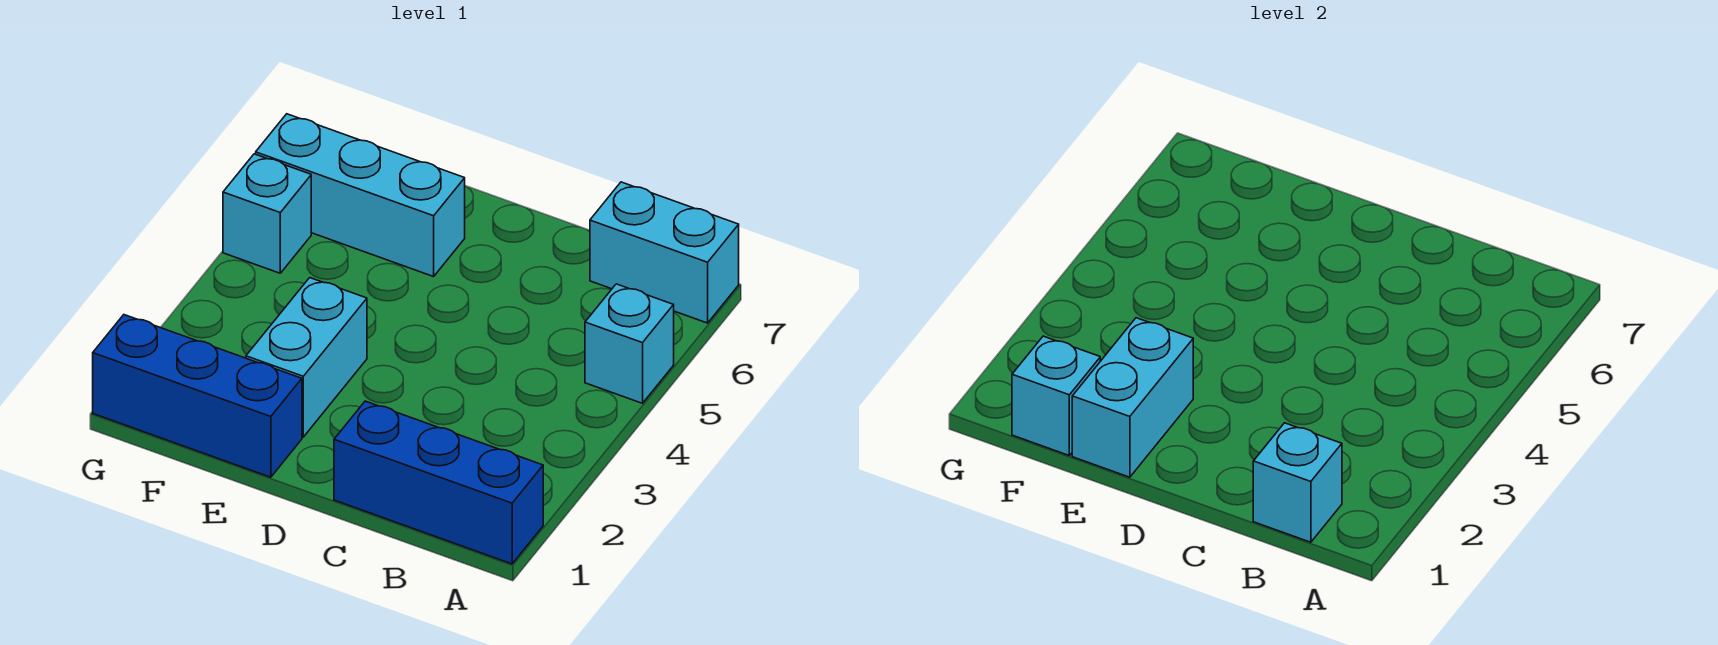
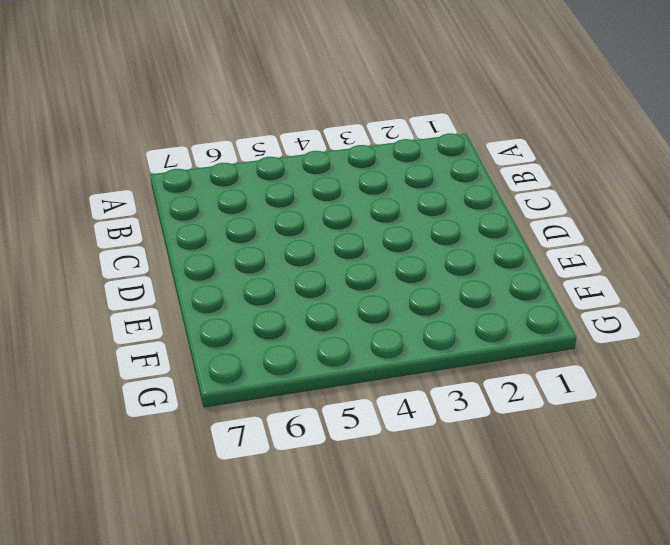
none -> blue brick A1:C1 level 1
none -> cyan brick A5 level 1

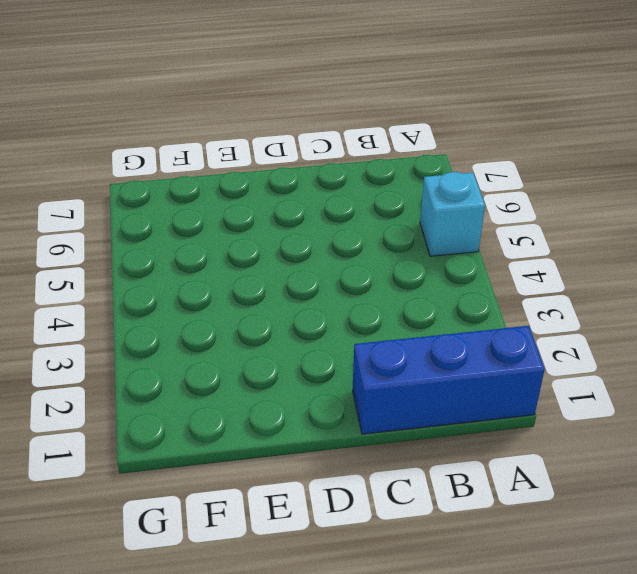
none -> cyan brick A7:B7 level 1
none -> blue brick E1:G1 level 1

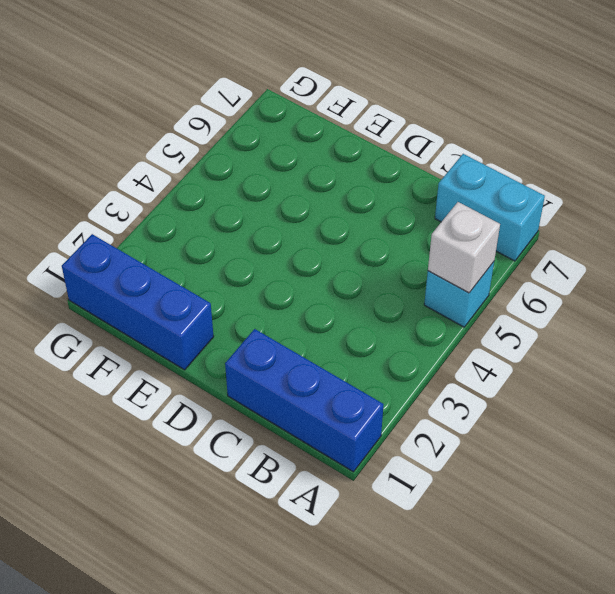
white brick A5 level 2 -> none
none -> cyan brick E2:E3 level 1
none -> cyan brick E6:G6 level 1

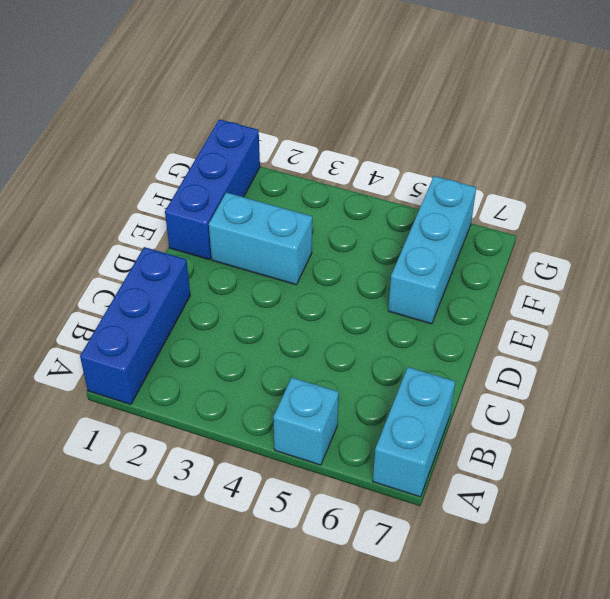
none -> cyan brick G5 level 1
none -> cyan brick B1 level 2

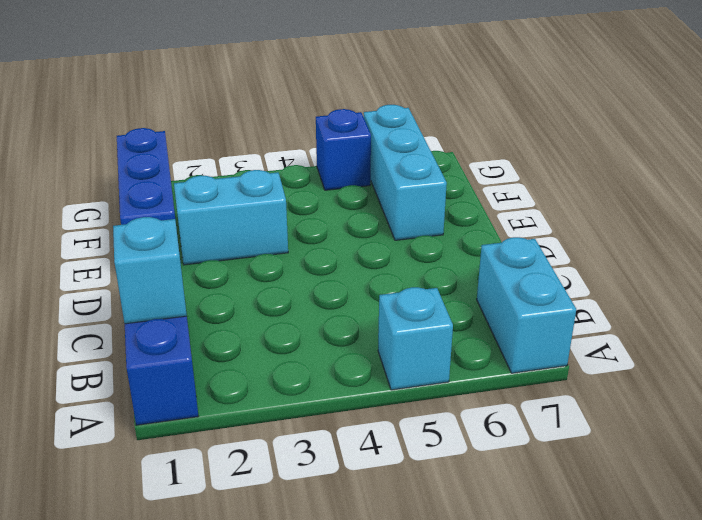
blue brick G5 level 1 -> cyan brick G5 level 1
none -> cyan brick E1:E2 level 2
none -> cyan brick F1 level 2

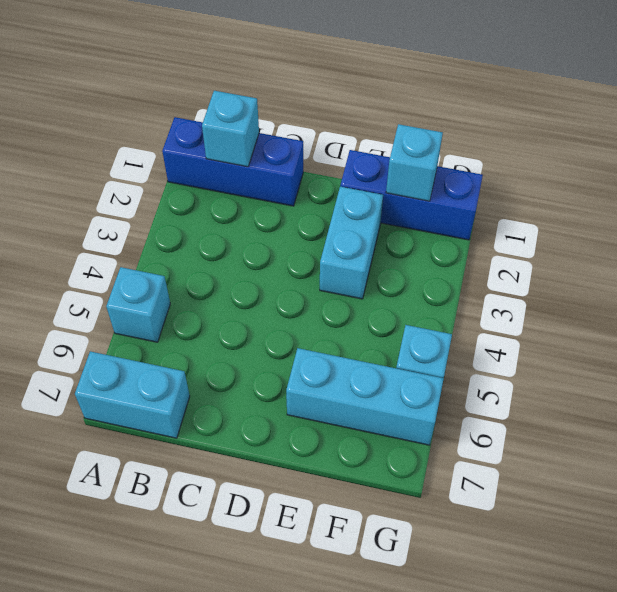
none -> cyan brick E1:E2 level 2

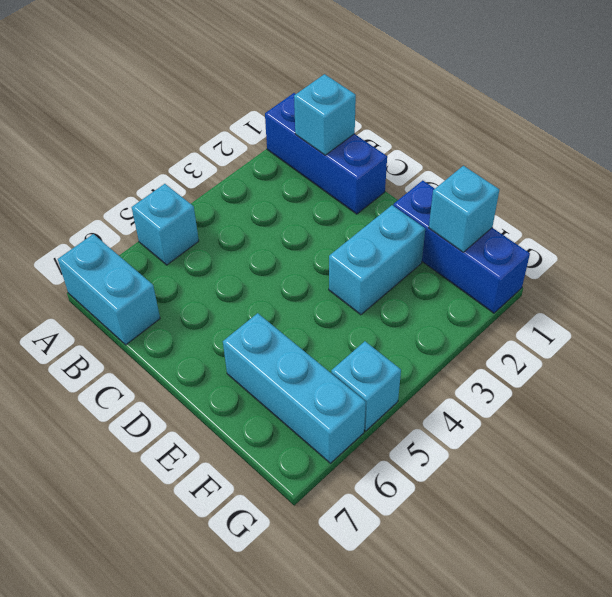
none -> cyan brick E1:E2 level 2

